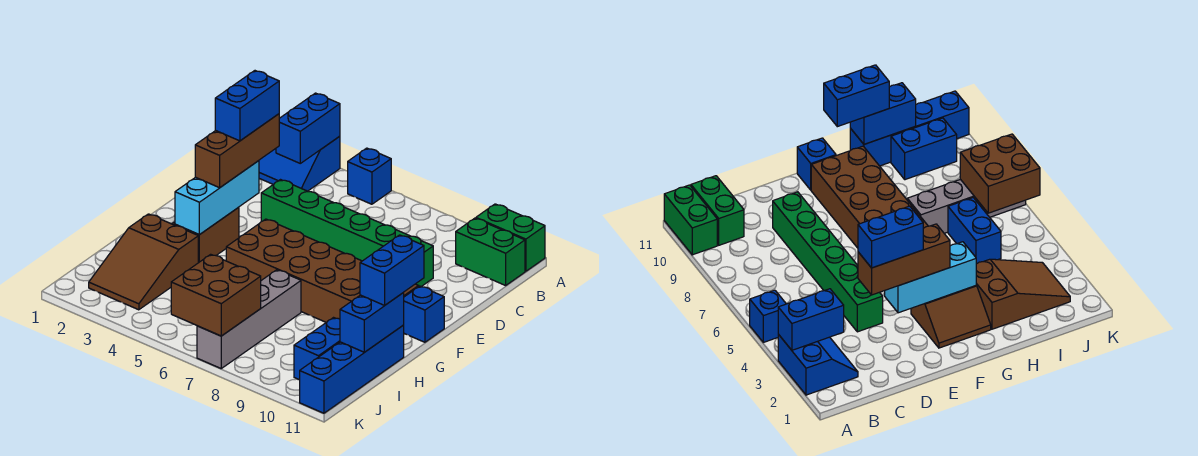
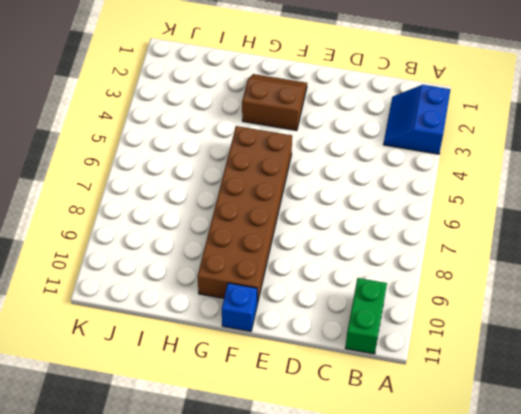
none -> blue brick A5 level 1
none -> green brick A10:A11 level 1
none -> green brick D4:D9 level 1

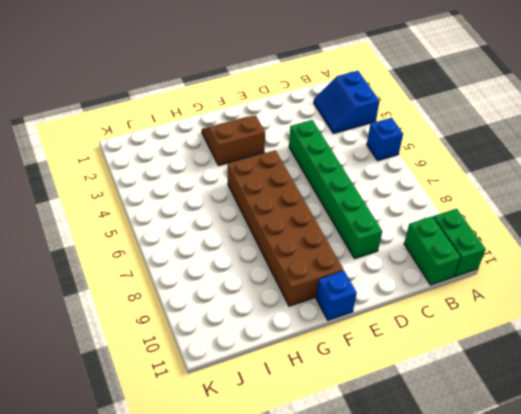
none -> brown slope H2:J3 level 1 top H
none -> grey brick H7:K7 level 1
none -> blue brick H11:K11 level 1

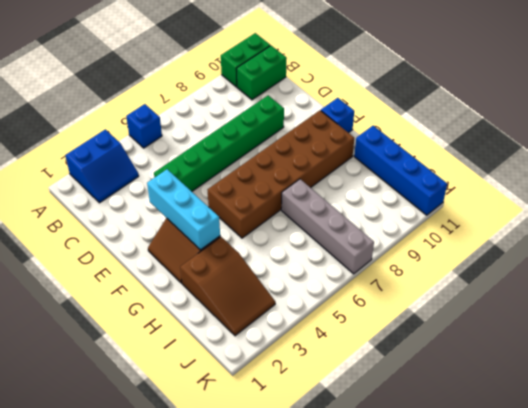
none -> blue brick I5:I6 level 1
none -> blue brick I10:J10 level 1
none -> blue brick A3:B3 level 2

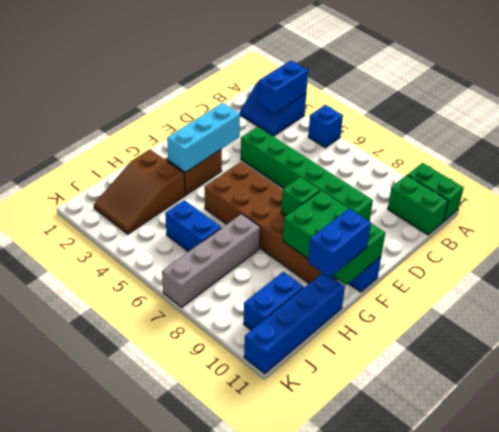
green brick F8 level 2 -> none
green brick F9:G11 level 2 -> none
none -> blue brick H11:I11 level 2
none -> brown brick J6:K7 level 2
none -> brown brick D3:F3 level 3

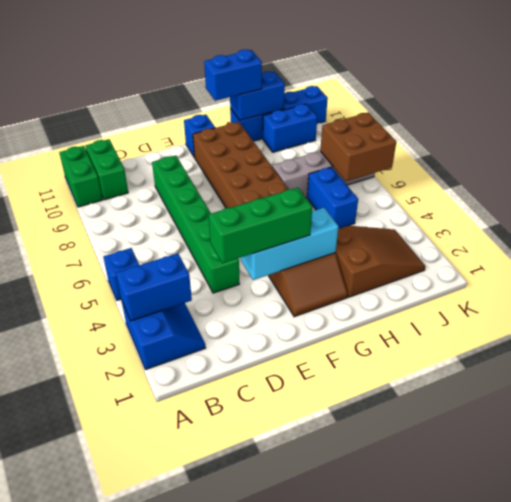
green brick D3:F3 level 3 -> brown brick D3:F3 level 3
none -> blue brick D3:E3 level 4

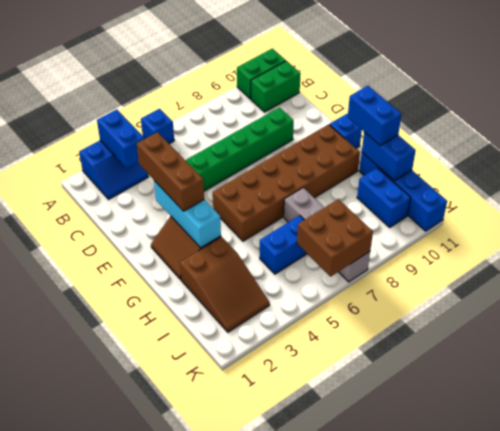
none -> blue brick D3:E3 level 4

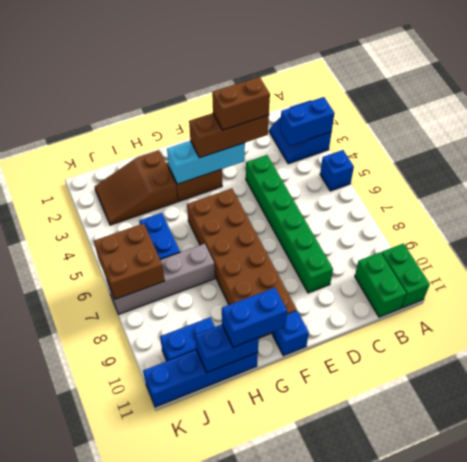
brown brick D3:E3 level 4 -> blue brick D3:E3 level 4

